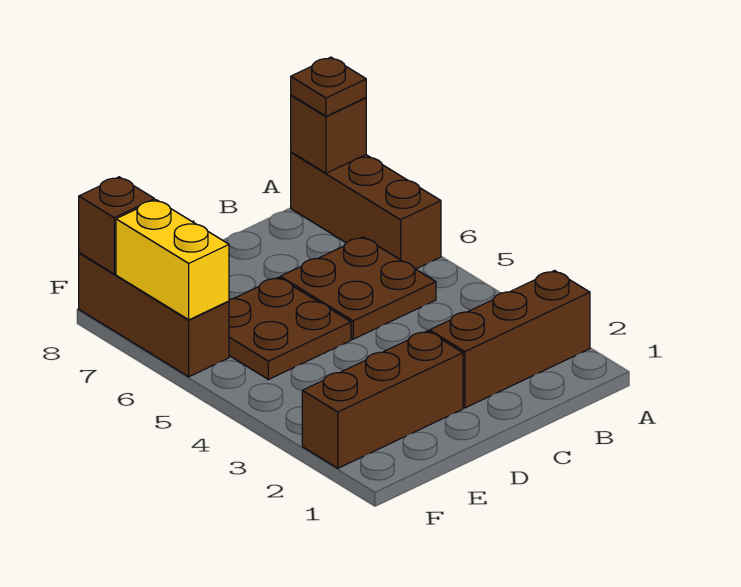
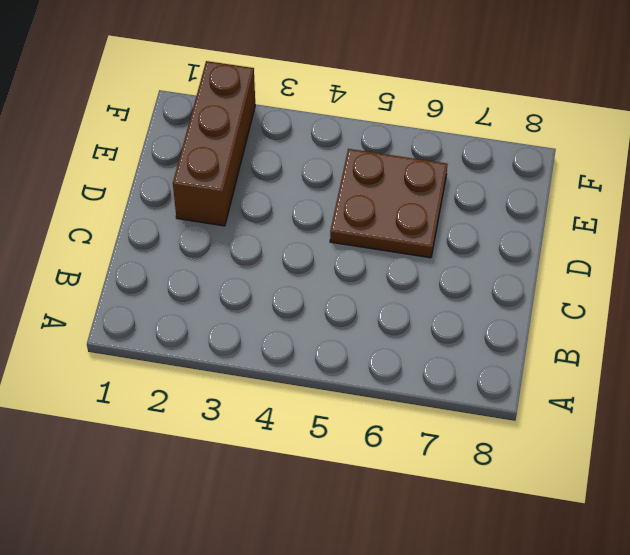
none -> brown brick A2:C2 level 1
none -> brown brick A6:A8 level 1

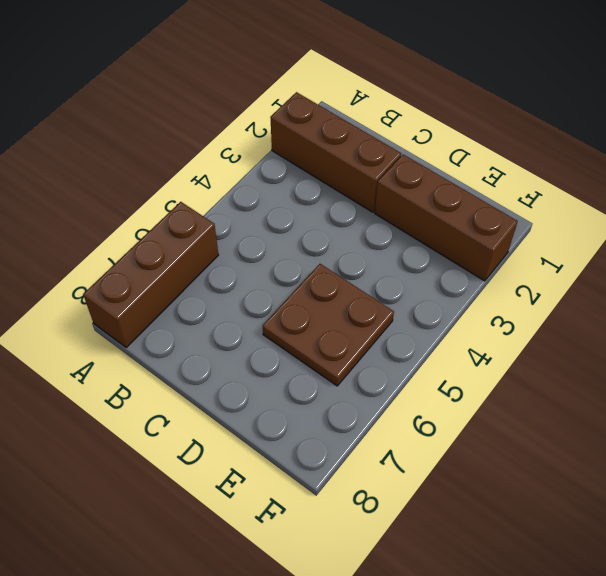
none -> brown plate B5:C6 level 1
none -> brown brick F6:F8 level 1

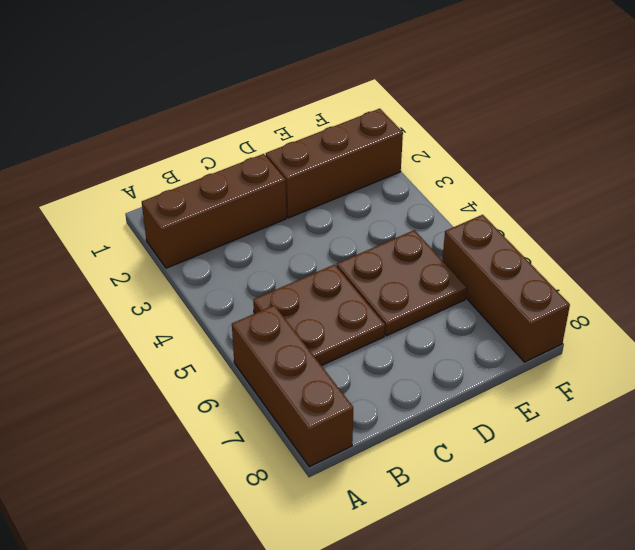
none -> brown brick A8 level 2
none -> yellow brick F6:F7 level 2

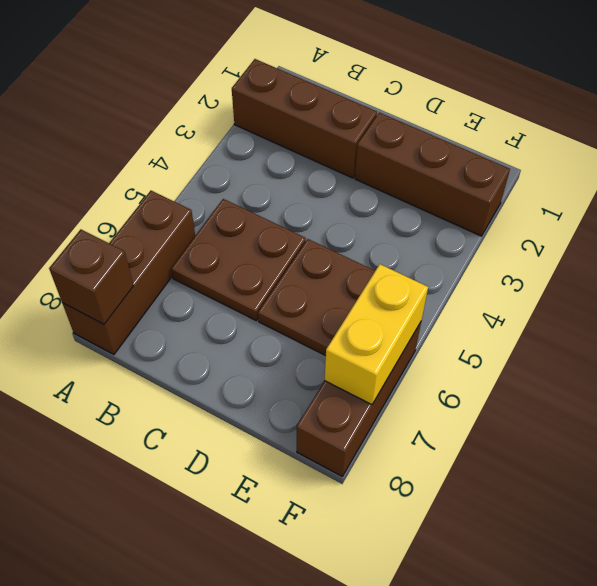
none -> brown brick F8 level 2
none -> brown plate A8 level 3

